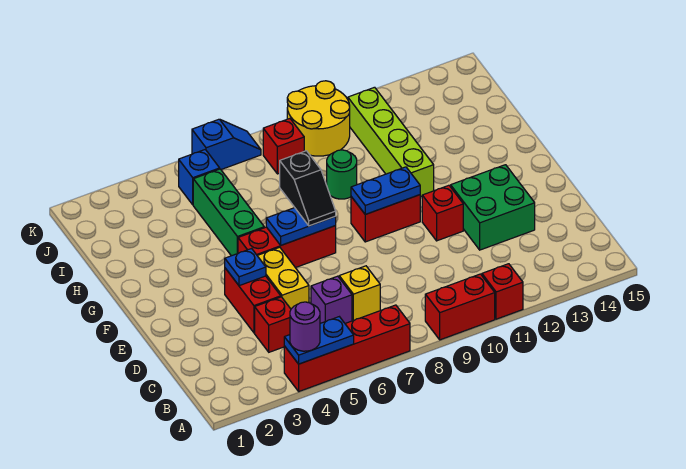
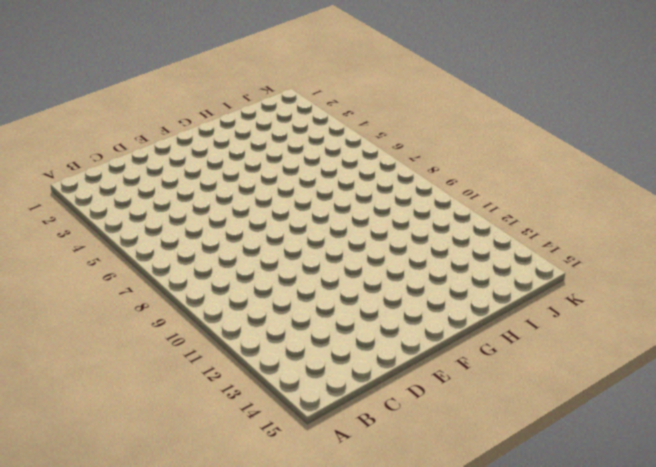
none -> red brick A4:A7 level 1
none -> red brick A9:A10 level 1
none -> red brick A11 level 1

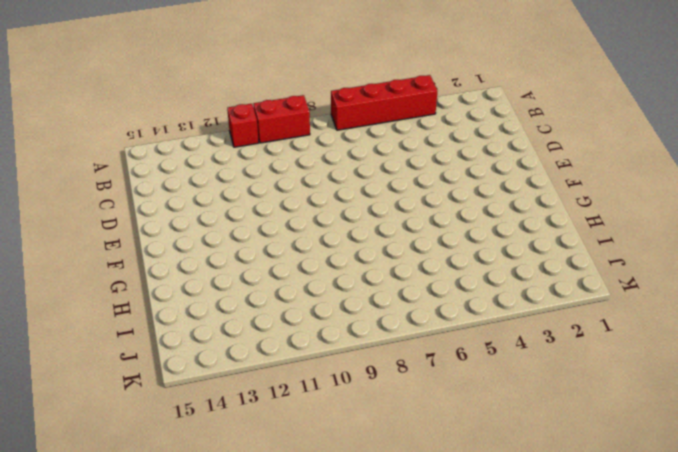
none -> red brick C4 level 1
none -> purple brick C6 level 1
none -> yellow brick C7 level 1

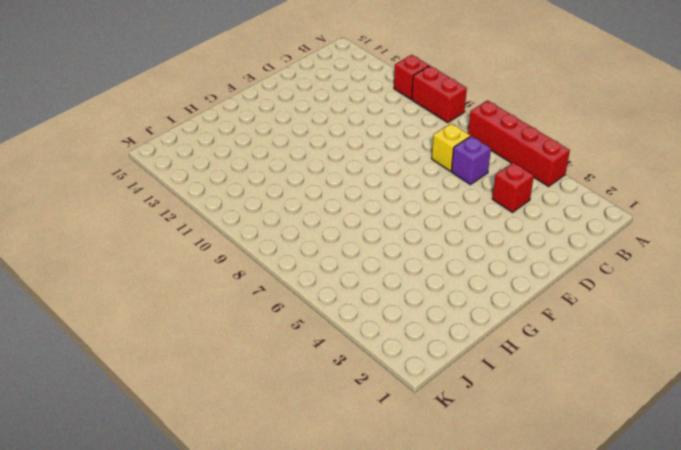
none -> red brick D4:E4 level 1
none -> yellow brick D5:E5 level 1
none -> green brick D12:E13 level 1

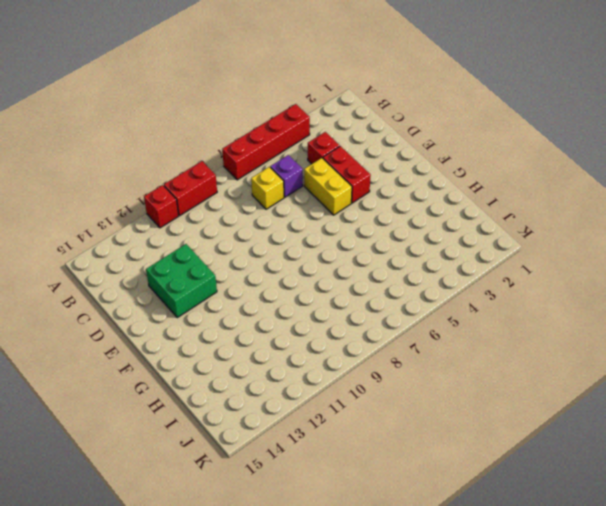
none -> red brick E11 level 1
none -> red brick F5:F7 level 1
none -> red brick F9:F10 level 1

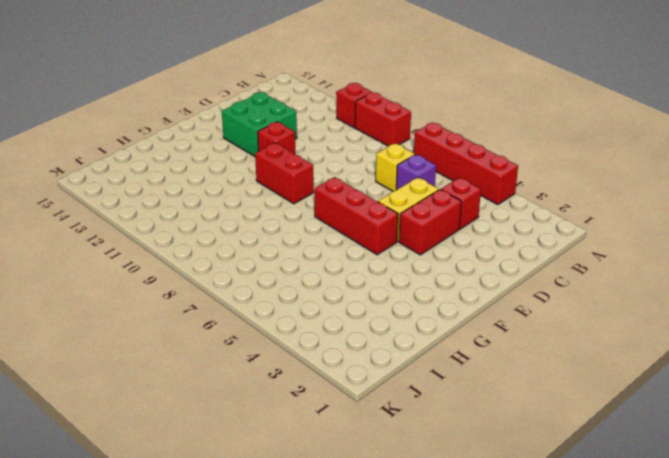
none -> green brick G5:I5 level 1
none -> lime brick G11:J11 level 1
none -> green round brick H9 level 1

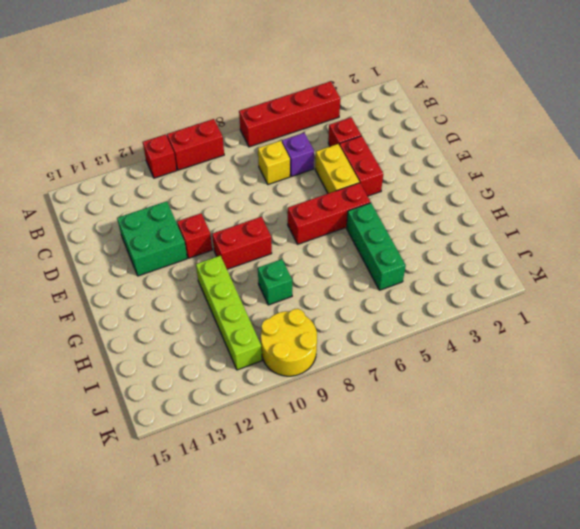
green brick H9 level 1 -> green round brick H9 level 1
none -> blue brick J5 level 1
none -> red brick J8 level 1
none -> blue slope K6:K7 level 1 top 6

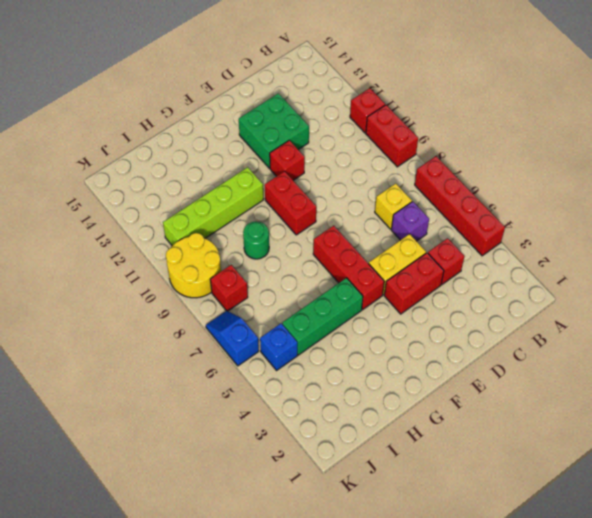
none -> blue plate A4:A5 level 2
none -> blue plate E4 level 2
none -> blue plate F6:F7 level 2

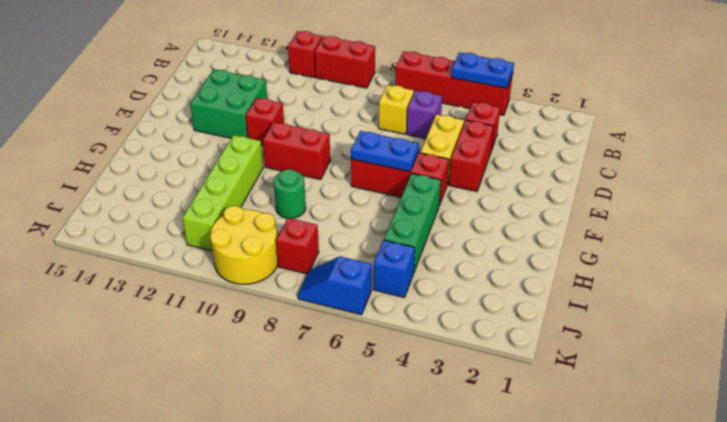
none -> blue plate E4 level 2
none -> blue plate F9:F10 level 2
none -> purple round brick A4 level 3

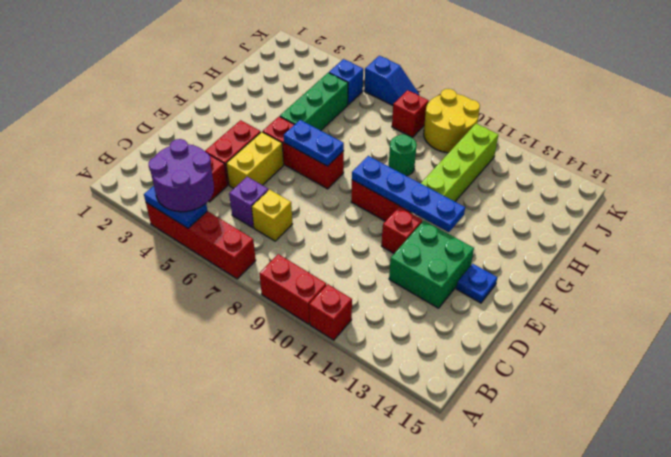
purple round brick A4:B5 level 3 -> purple round brick A4 level 3
blue plate E14 level 1 -> blue plate E4 level 2
blue plate F9:F12 level 2 -> blue plate F9:F10 level 2
none -> black slope F7:G7 level 3 top G

